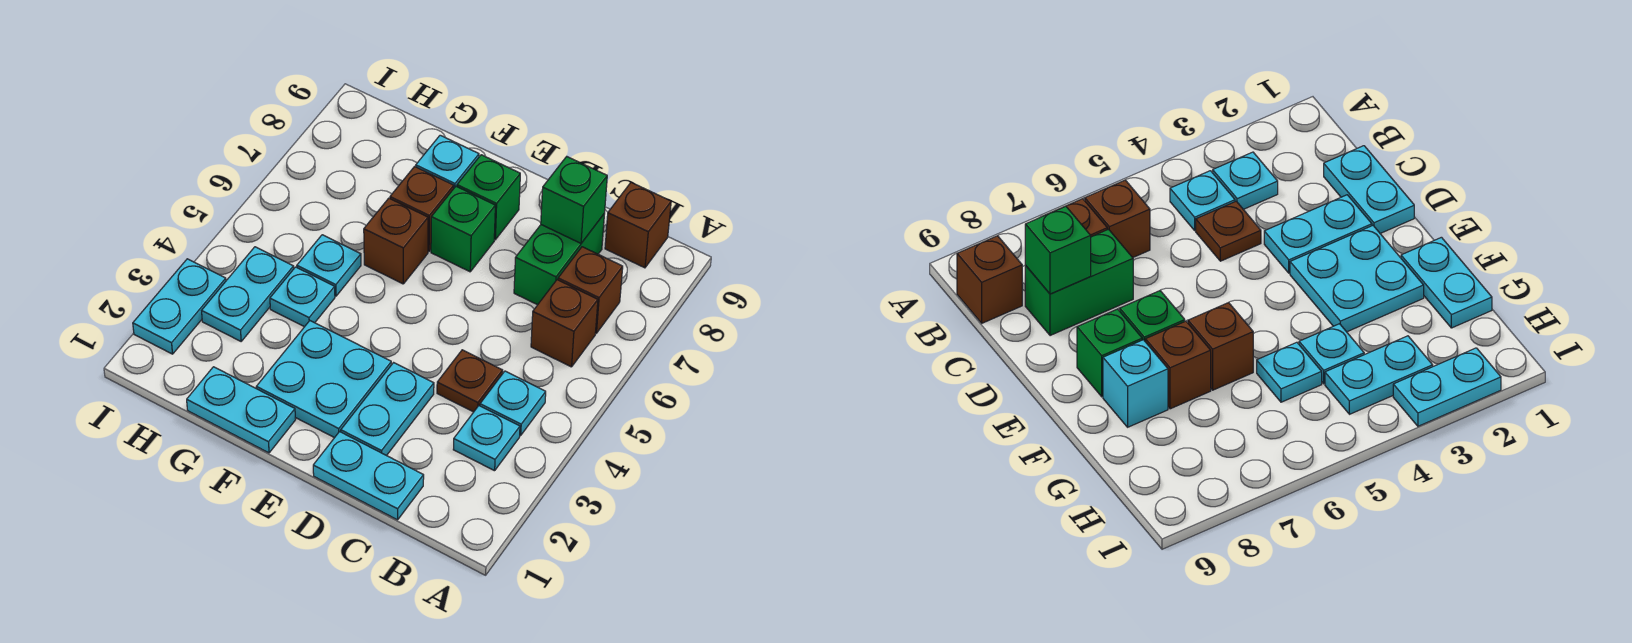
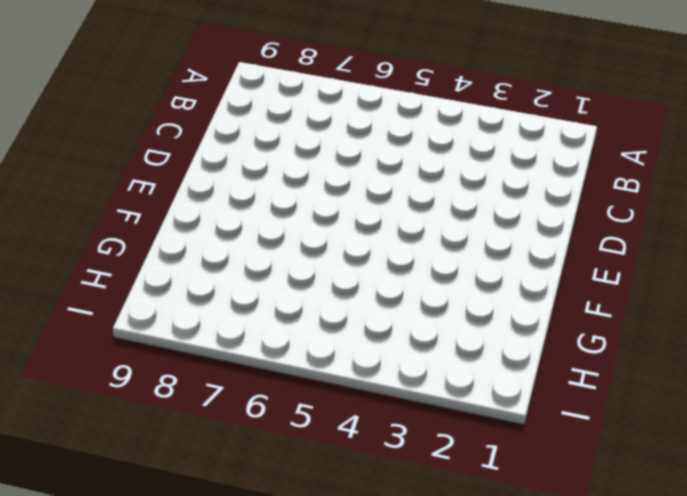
none -> cyan plate B3 level 1
none -> cyan plate B4 level 1
none -> brown brick B6 level 1

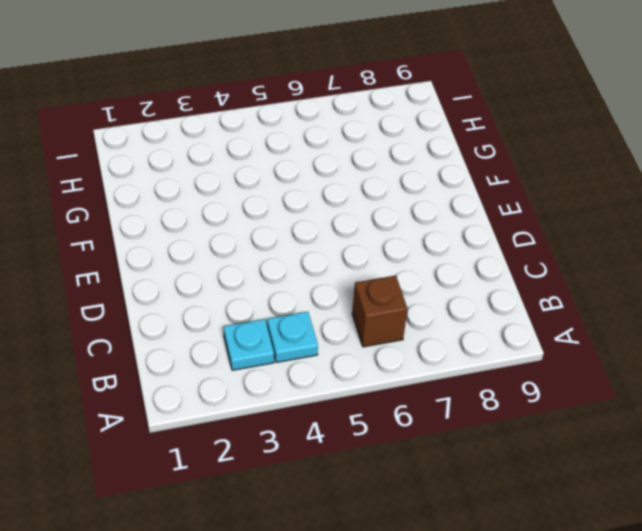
none -> brown brick B7 level 1
none -> brown brick B9 level 1
none -> cyan plate C1:D1 level 1

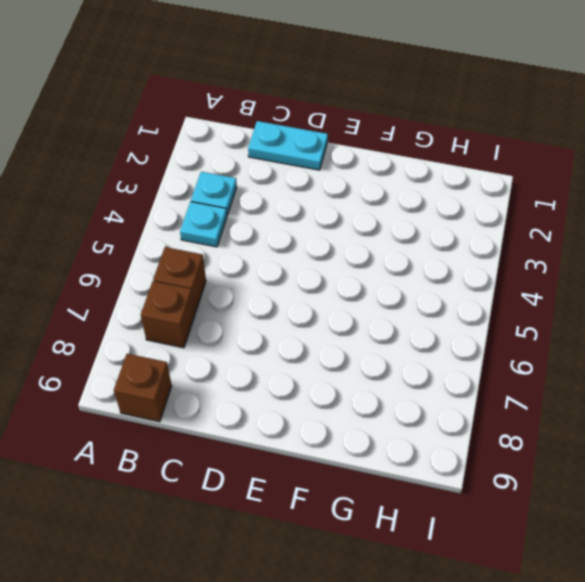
none -> brown plate C4 level 1
none -> green brick C7:C8 level 1
none -> cyan plate D2:D3 level 1

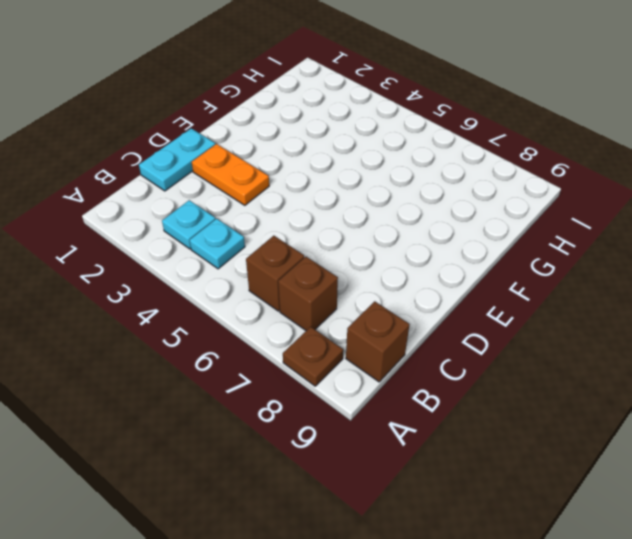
brown plate A8 level 1 -> brown plate C4 level 1
orange plate D2:D3 level 1 -> cyan plate D2:D3 level 1
none -> green brick C7:C8 level 1
none -> cyan plate E2:F3 level 1
none -> green brick E7 level 1

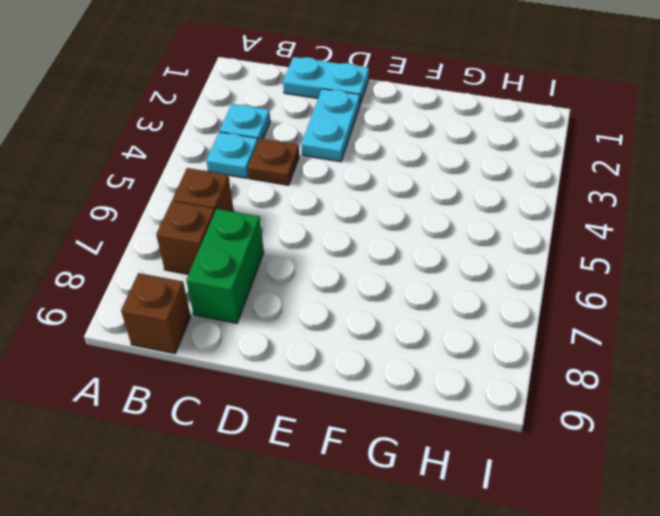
none -> cyan plate E2:F3 level 1
none -> green brick E7 level 1
none -> green brick E8 level 1

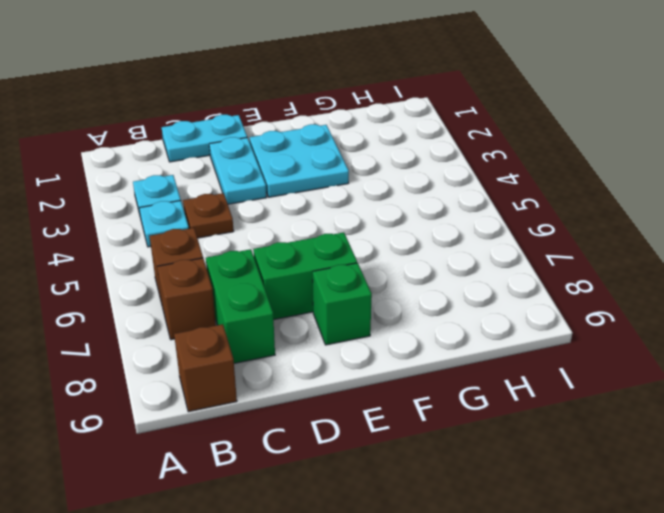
green brick D7:E7 level 1 -> green brick E7 level 1
none -> cyan plate F1:G1 level 1
none -> brown brick F6 level 1
none -> brown brick F7 level 1

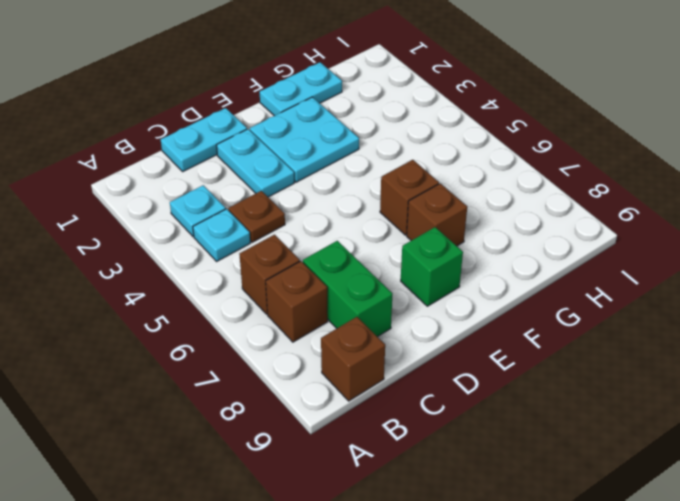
none -> green brick E7 level 1
none -> cyan brick F8 level 1
none -> cyan plate G4 level 1

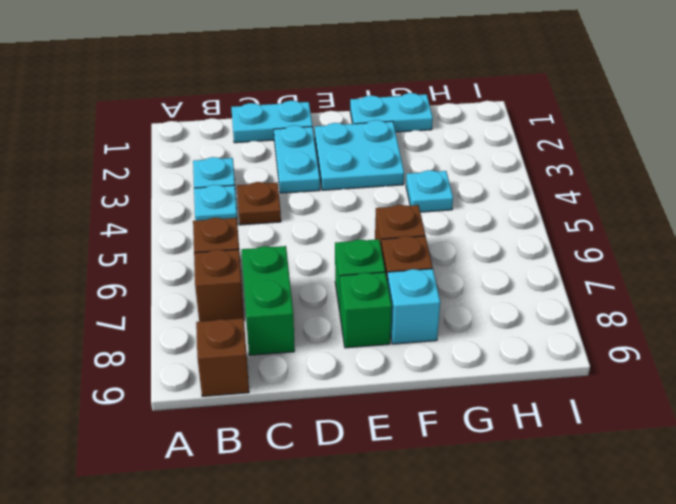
none -> cyan plate G5 level 1
none -> cyan plate H3:H4 level 1
none -> cyan plate I2:I3 level 1

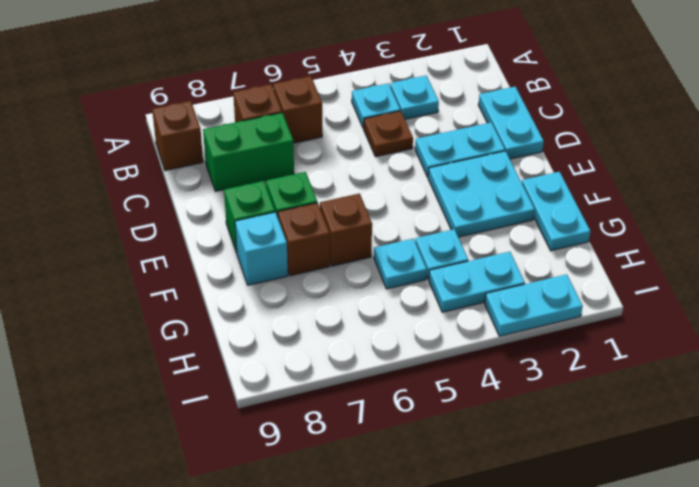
none -> green brick C8 level 2

